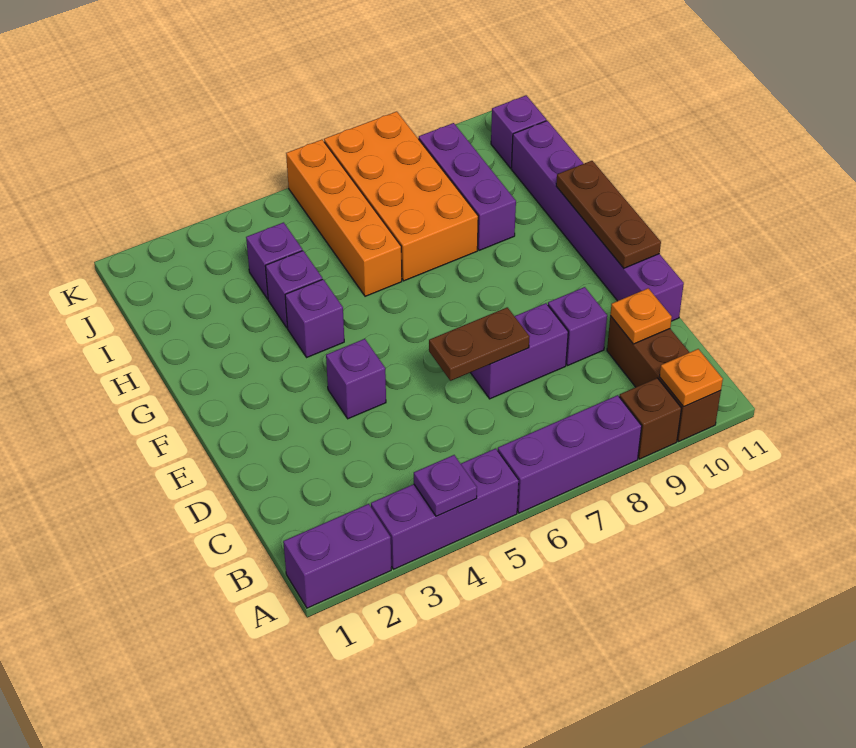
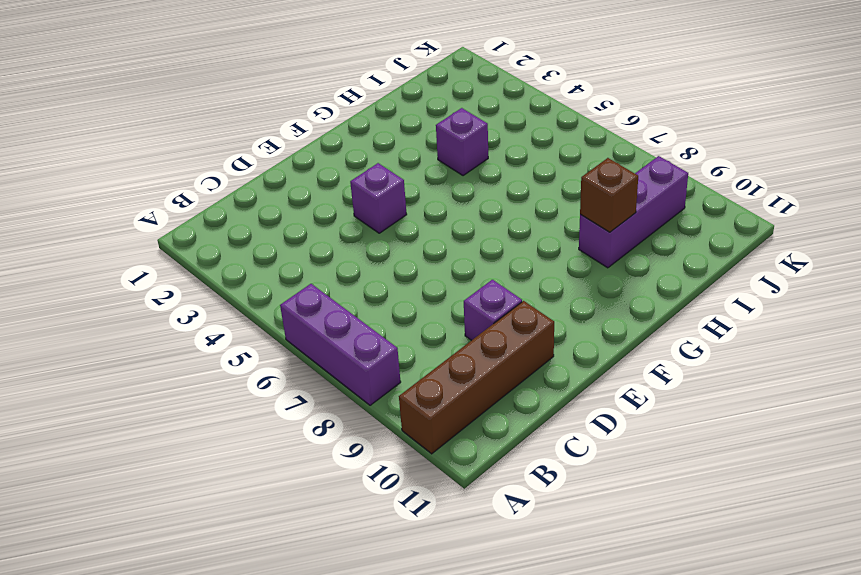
brown brick A10:D10 level 1 -> brown brick A10:C10 level 1
brown brick H9 level 2 -> brown brick A9 level 1
none -> purple brick A1:A2 level 1
none -> purple brick A3:A5 level 1
none -> purple brick D7:D8 level 1

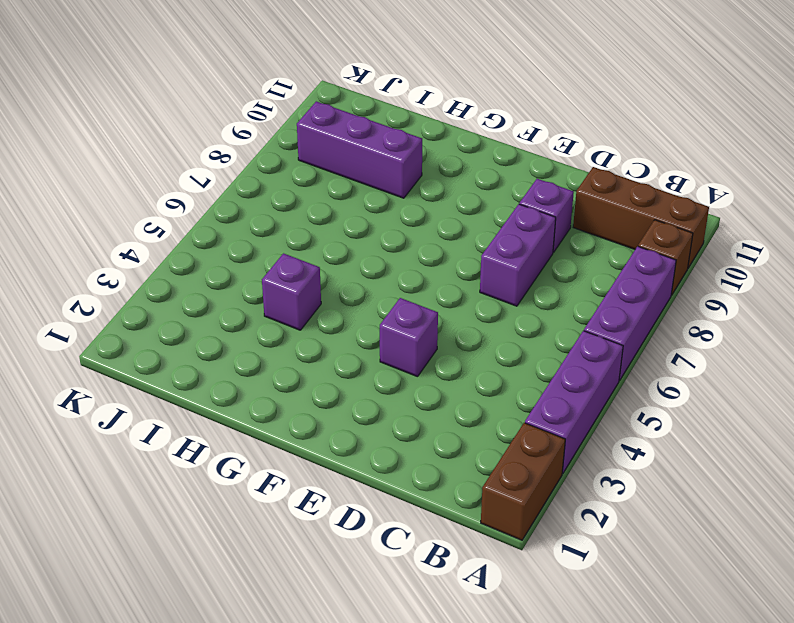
brown brick A1:A2 level 1 -> purple brick A1:A2 level 1
none -> purple brick D11:I11 level 1
none -> purple brick G4 level 1
none -> orange brick H6:K6 level 1

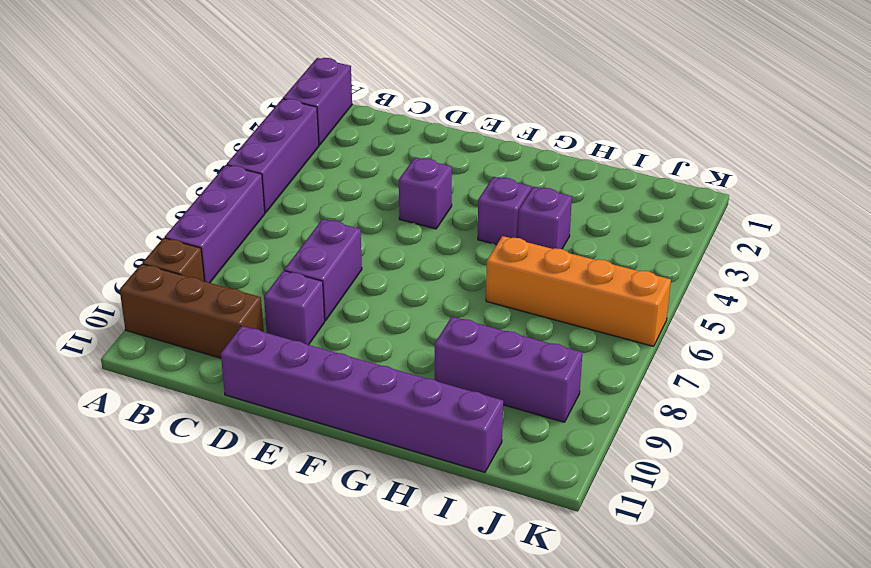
none -> orange brick H7:K8 level 1
none -> purple brick I4 level 1
none -> purple brick J11 level 1

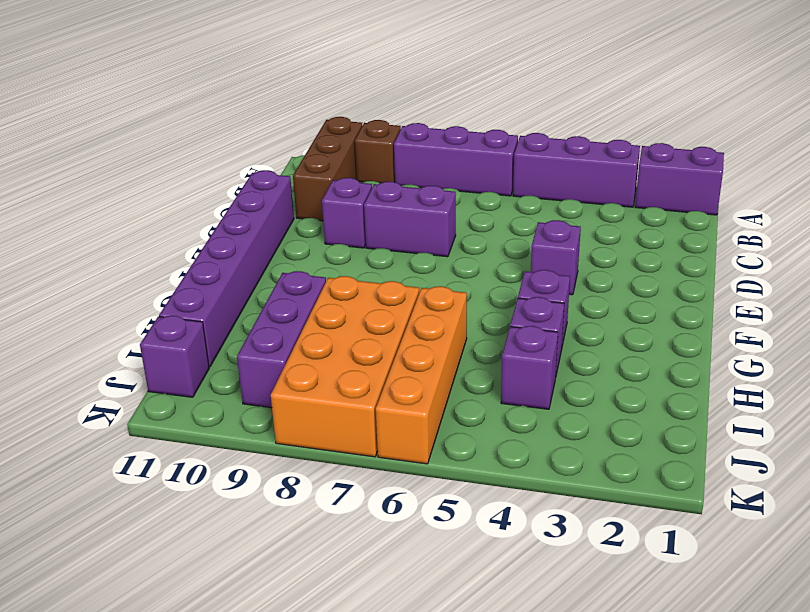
none -> purple plate A4 level 2
none -> orange plate A10 level 2
none -> orange plate C10 level 2

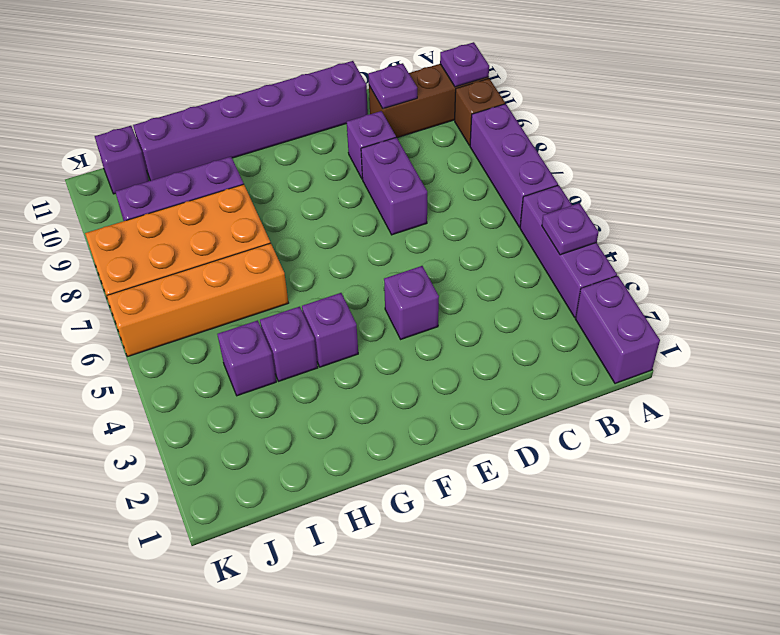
purple plate A10 level 2 -> orange plate A10 level 2
purple plate C10 level 2 -> orange plate C10 level 2
none -> brown plate D6:D7 level 2
none -> brown plate E11:G11 level 2

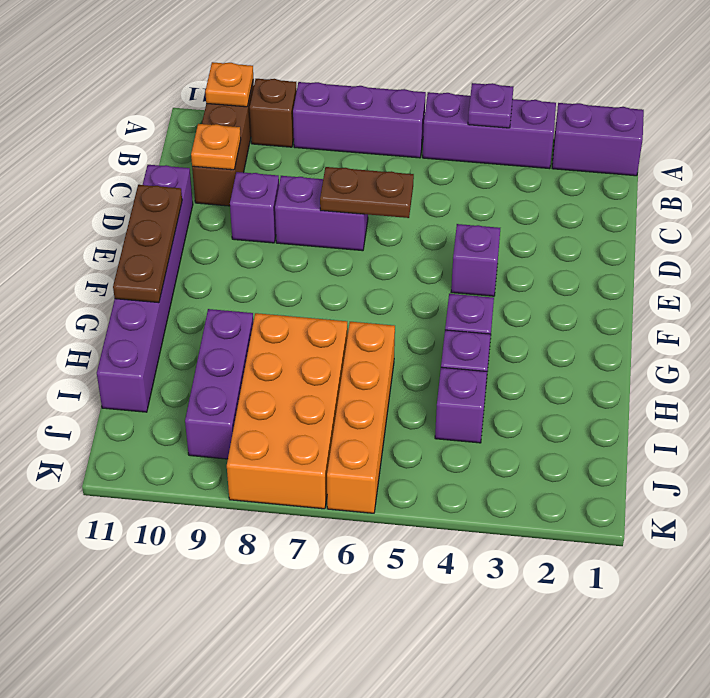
none -> purple brick J11 level 1

